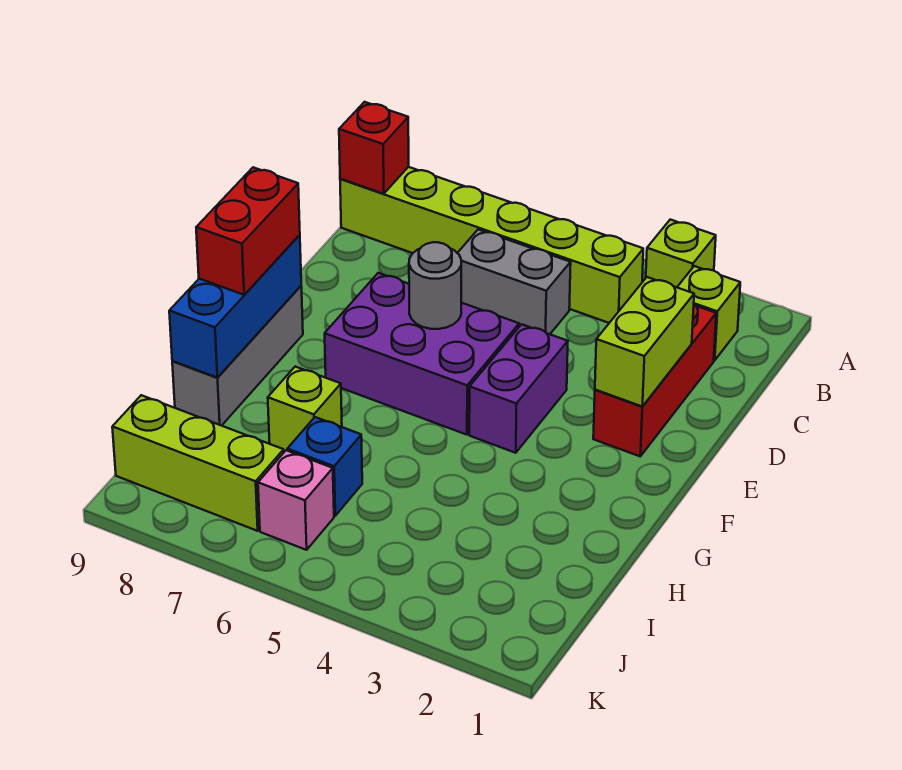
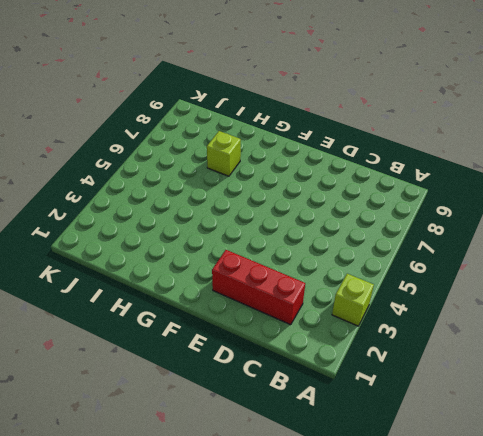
none -> lime brick B2 level 1
none -> lime brick B4:B9 level 1
none -> grey brick C5:C6 level 1

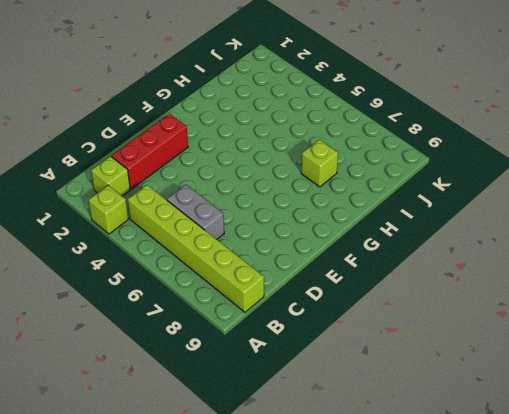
none -> purple brick E4:F4 level 1
none -> purple brick E5:F7 level 1
none -> grey brick F9:H9 level 1

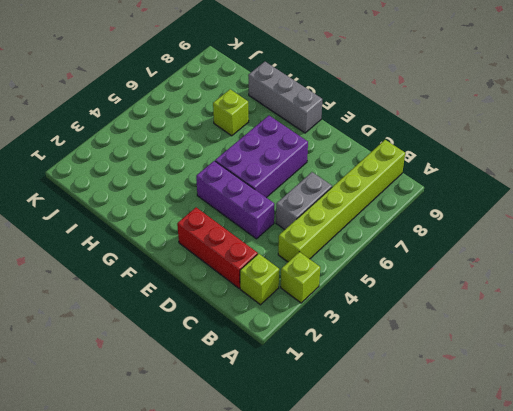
purple brick D4:F4 level 1 -> purple brick E4:F4 level 1
none -> blue brick I6 level 1
none -> pink brick J6 level 1
none -> lime brick J7:J9 level 1

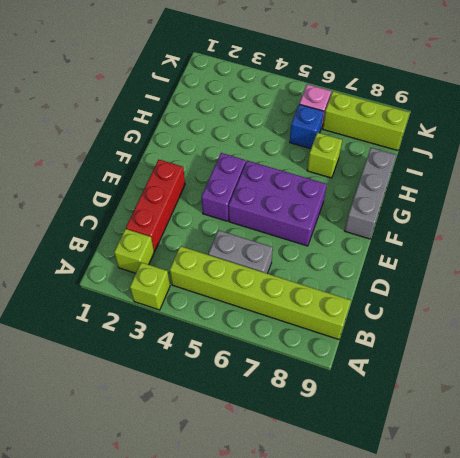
none -> red brick B9 level 2
none -> lime brick D2:E2 level 2
none -> grey round brick E6 level 2

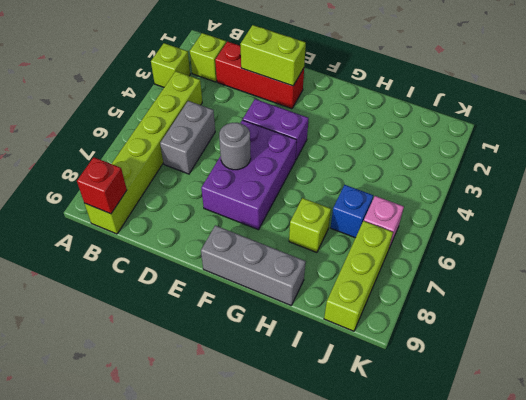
none -> blue brick F9:H9 level 2
none -> red brick F9:G9 level 3

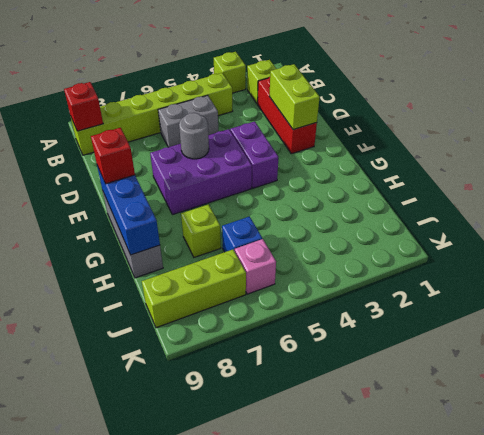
red brick F9 level 3 -> red brick F9:G9 level 3

